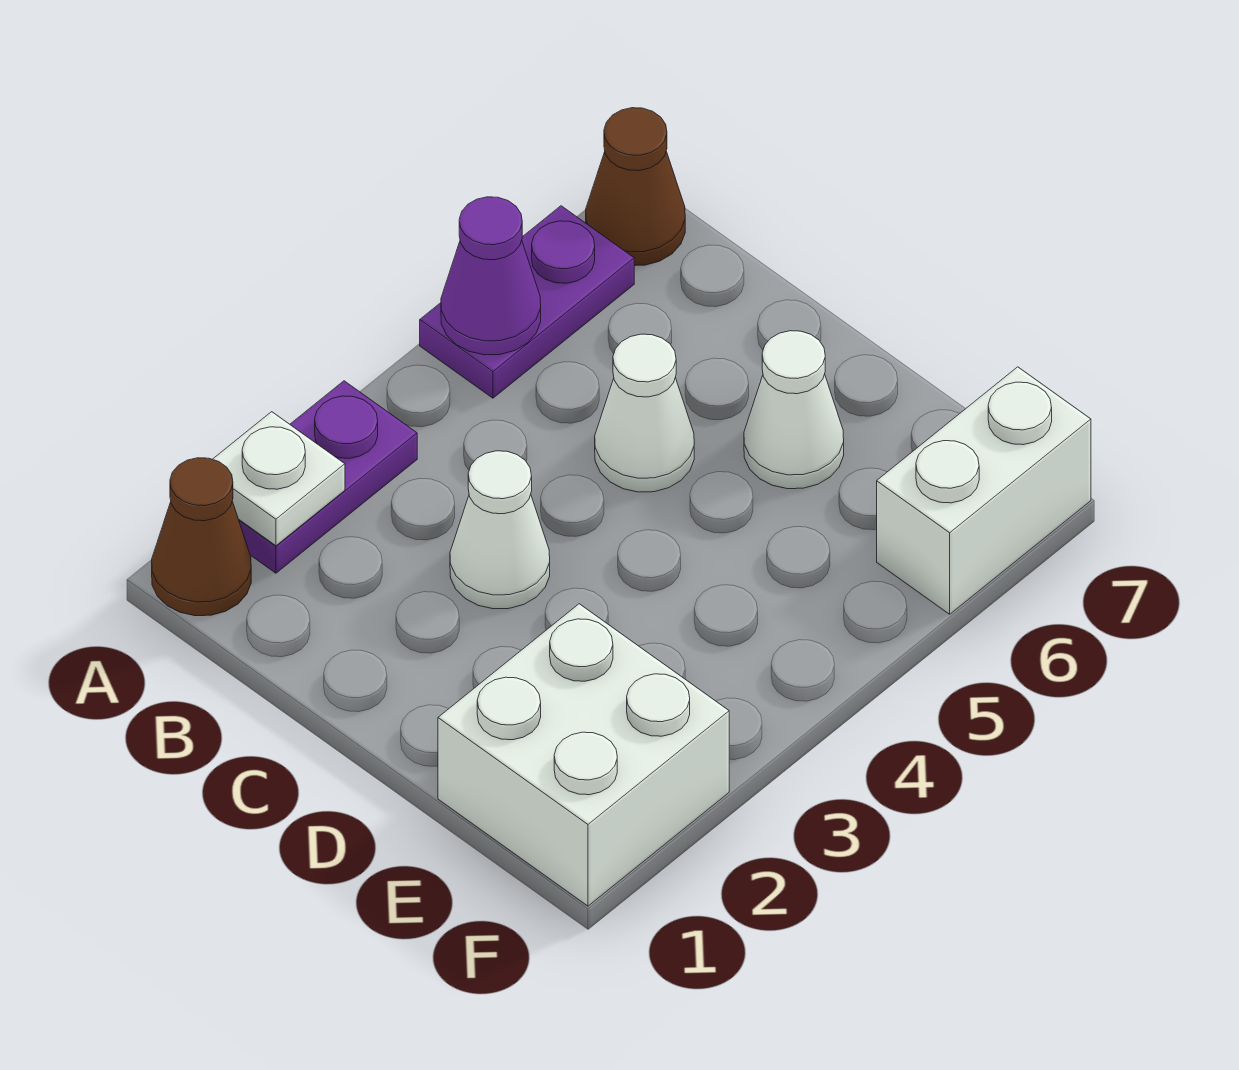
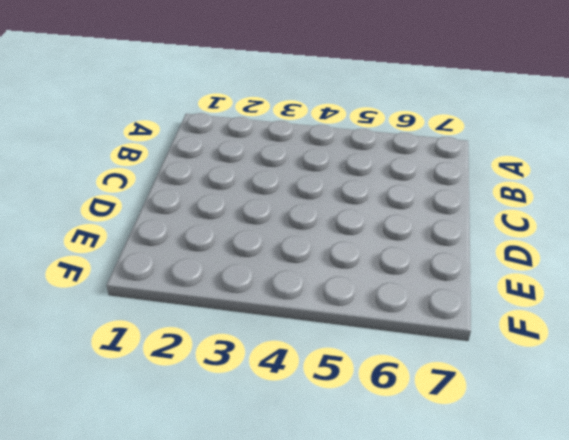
none -> brown cone A1 level 1
none -> purple plate A2:A3 level 1

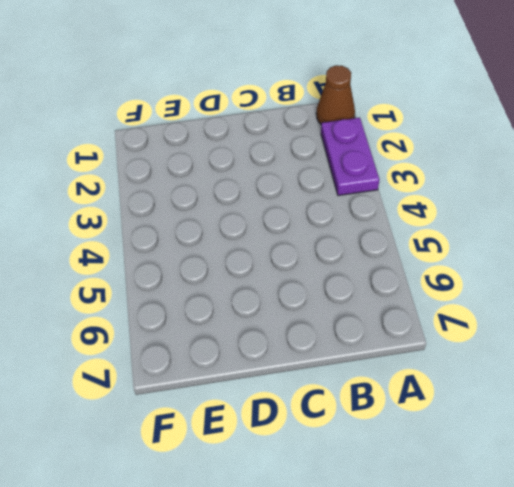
none -> purple plate A5:A6 level 1
none -> brown cone A7 level 1

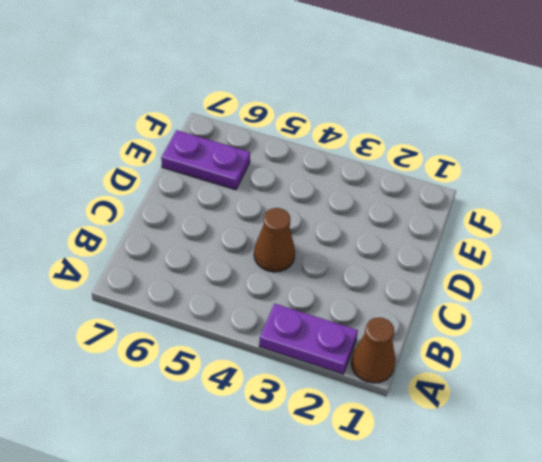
brown cone C4 level 1 -> brown cone A7 level 1
purple plate E6:E7 level 1 -> purple plate A5:A6 level 1
none -> white cone C3 level 1
none -> white cone C5 level 1

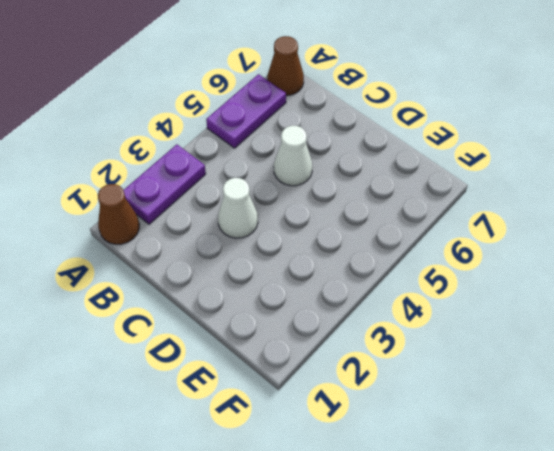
none -> white cone D6 level 1
none -> white brick E1:F2 level 1

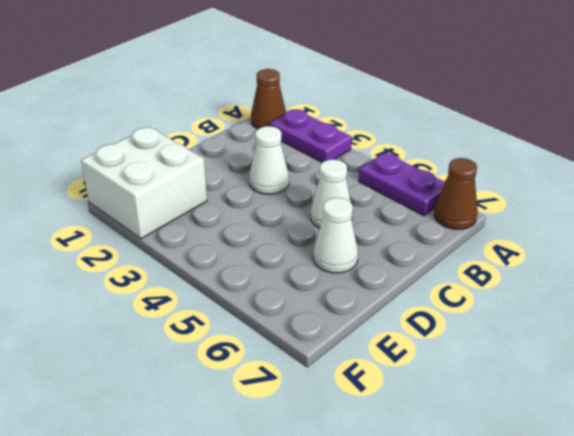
none -> white brick F6:F7 level 1
none -> white plate A2 level 2

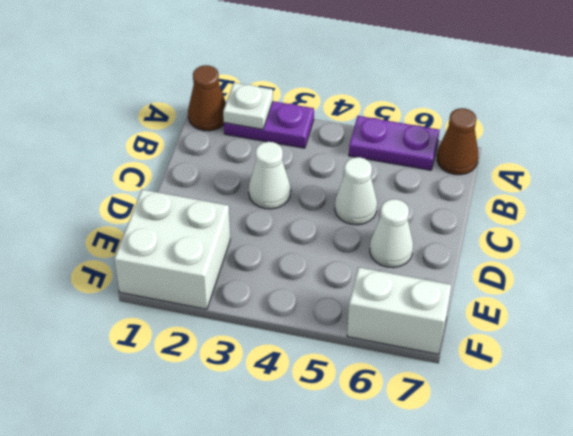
none -> purple cone A5 level 2

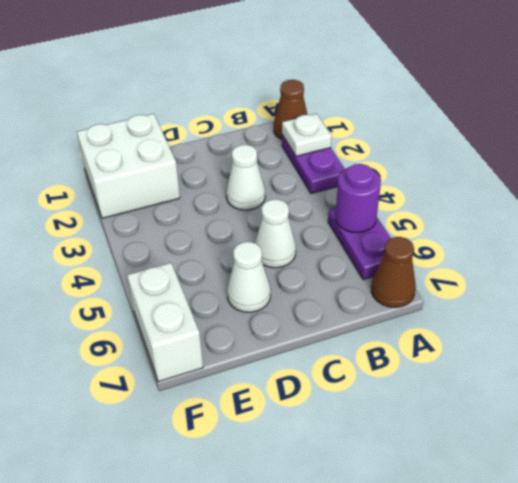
purple round brick A5 level 2 -> purple cone A5 level 2

